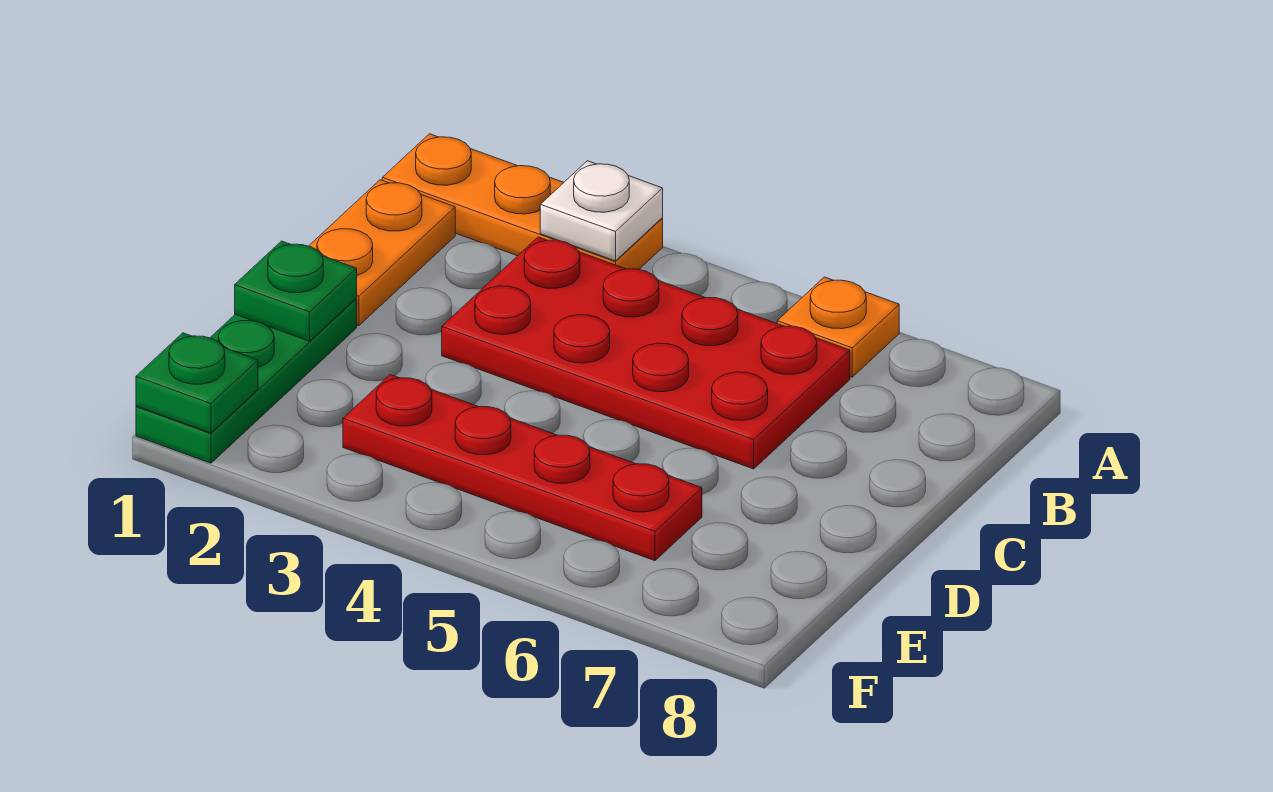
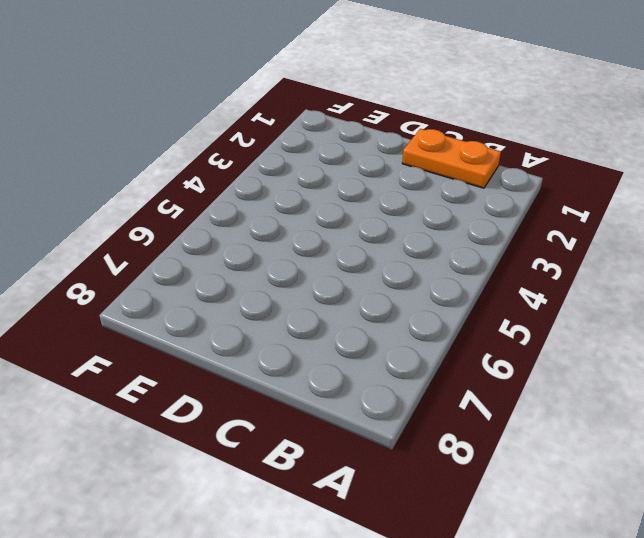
none -> orange plate A1:A3 level 1
none -> orange plate A6 level 1

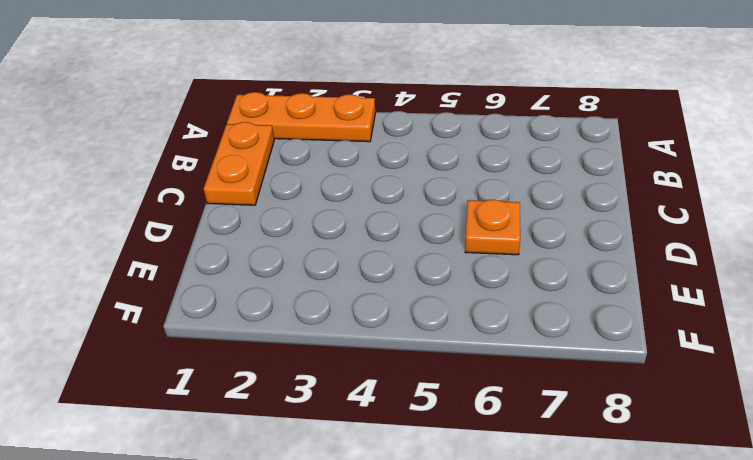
orange plate D6 level 1 -> orange plate A6 level 1
none -> red plate B3:C6 level 1
none -> green plate D1:F1 level 1

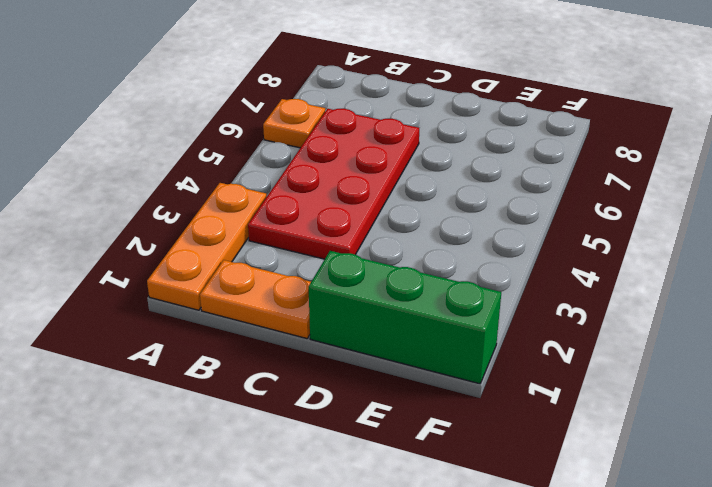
green brick D1:F1 level 1 -> green plate D1:F1 level 1
none -> red plate E3:E6 level 1
none -> white plate A3 level 2

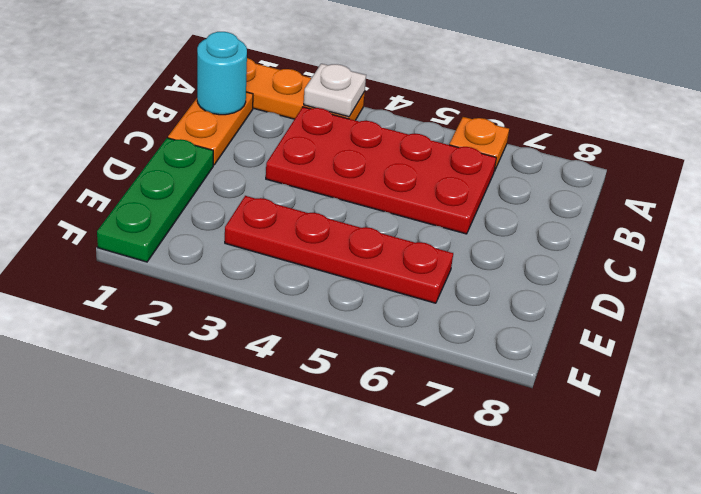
cyan round brick B1 level 2 -> none
none -> green plate D1 level 2
none -> green plate F1 level 2

